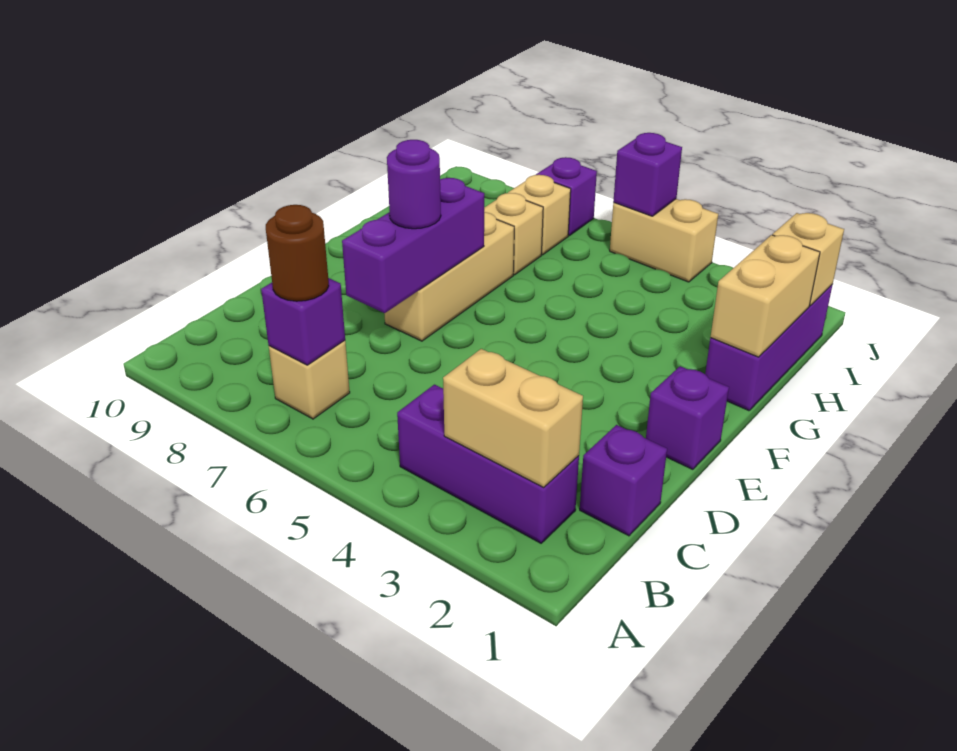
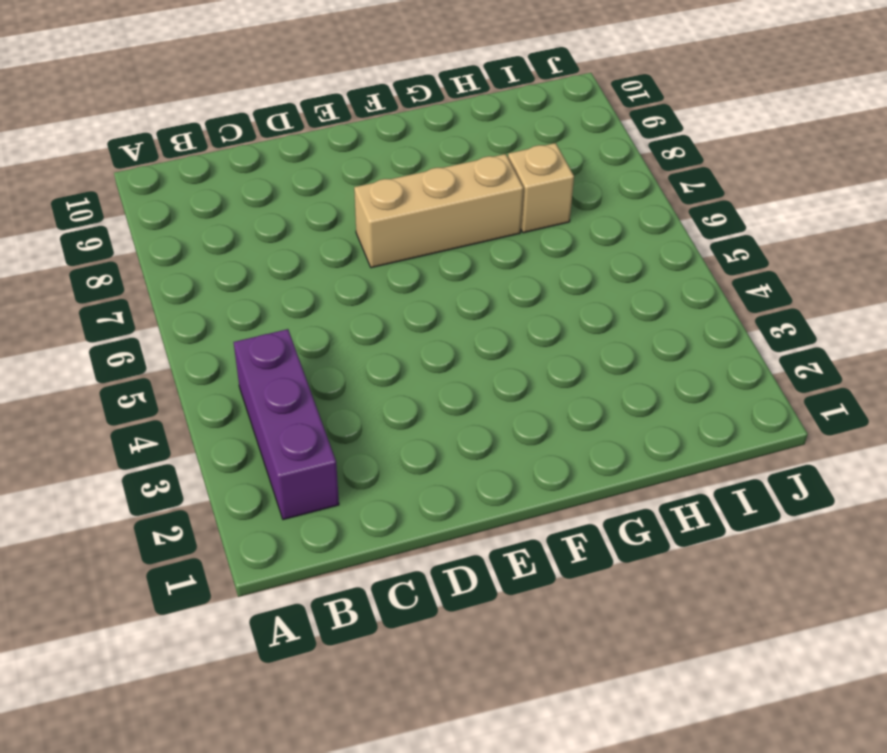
none -> tan brick B7 level 1
none -> purple brick C1 level 1
none -> purple brick E1 level 1

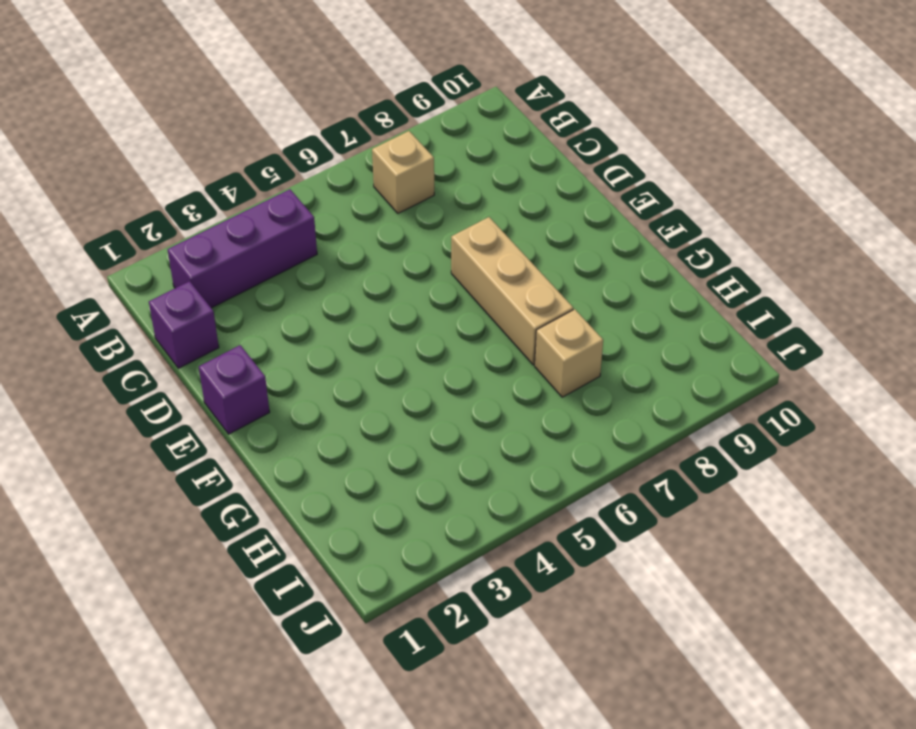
none -> purple brick G1:I1 level 1
none -> tan brick I7 level 1
none -> tan brick J4:J5 level 1

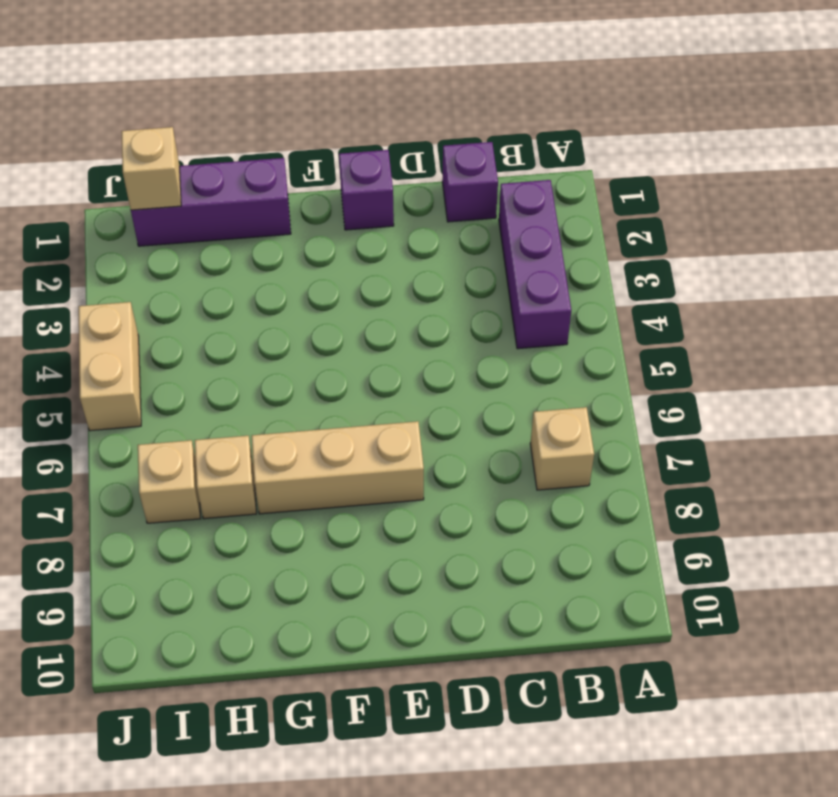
none -> purple brick J7 level 1
none -> tan brick B2:B3 level 2
none -> purple brick B7 level 2

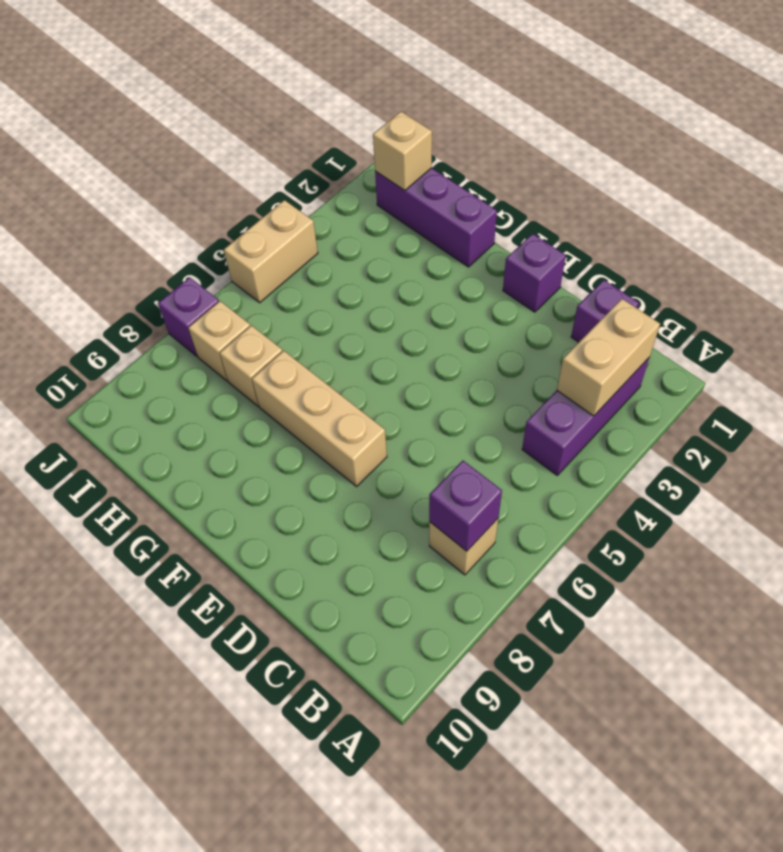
none -> purple brick D7:F7 level 2
none -> tan brick G1:H1 level 2
none -> purple brick J5 level 2

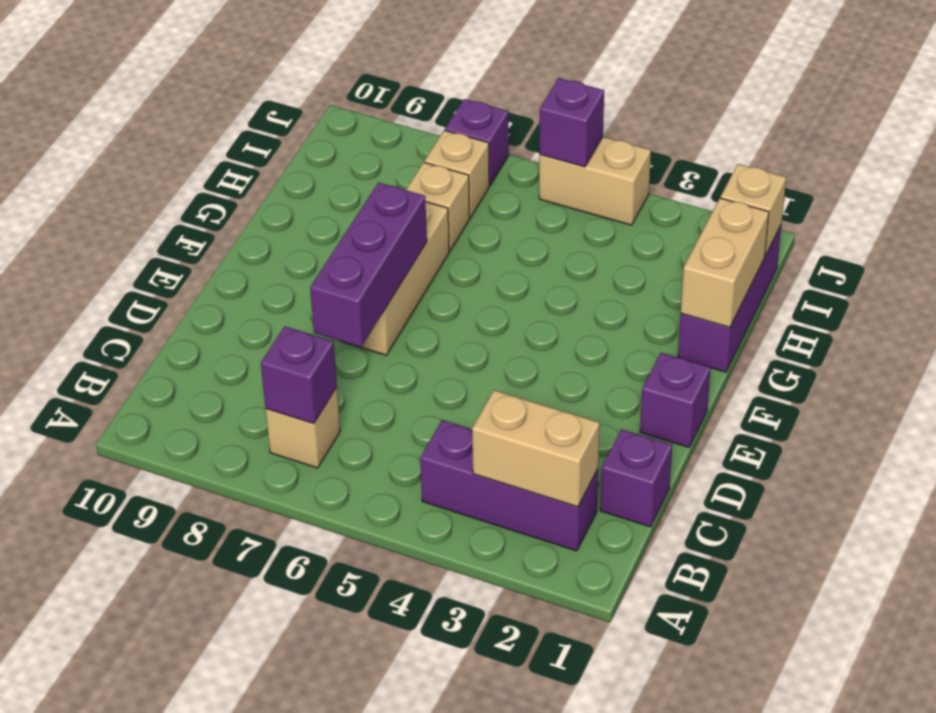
none -> brown round brick B7 level 3
none -> purple round brick E7 level 3

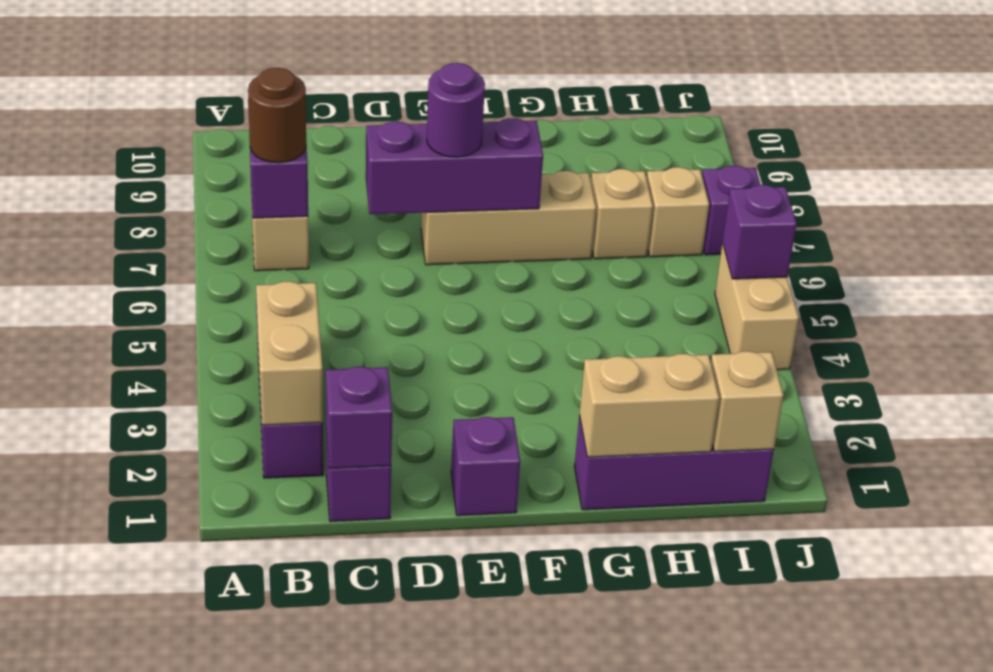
purple brick C1 level 2 -> none

